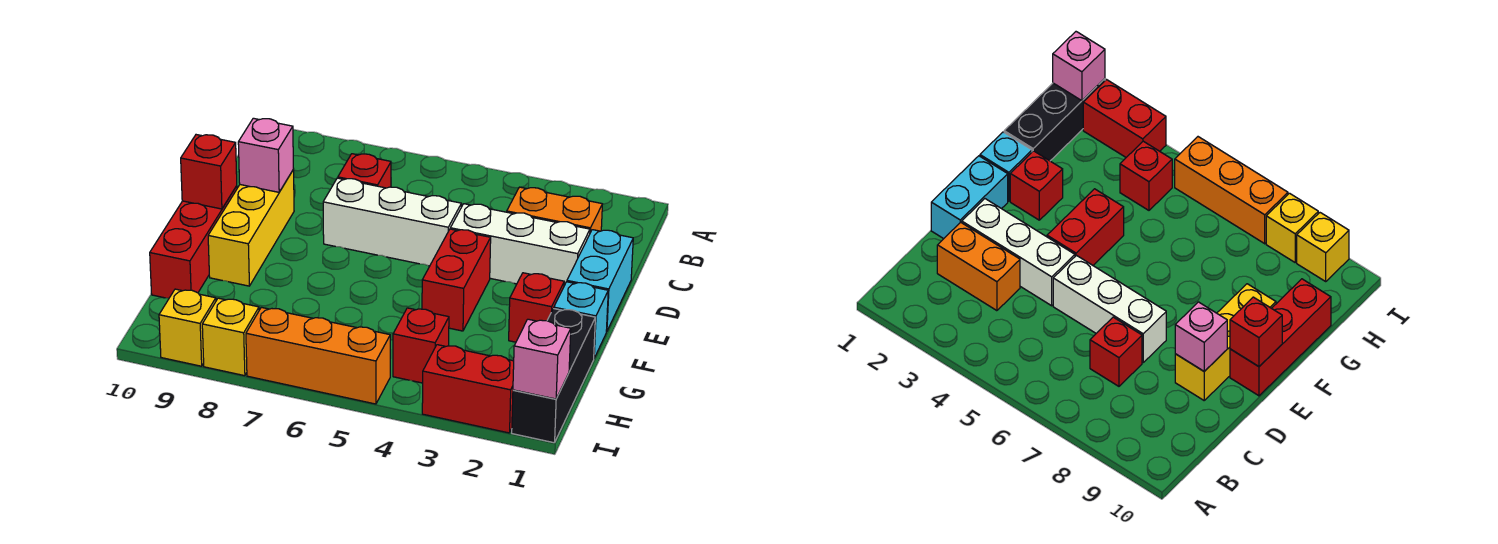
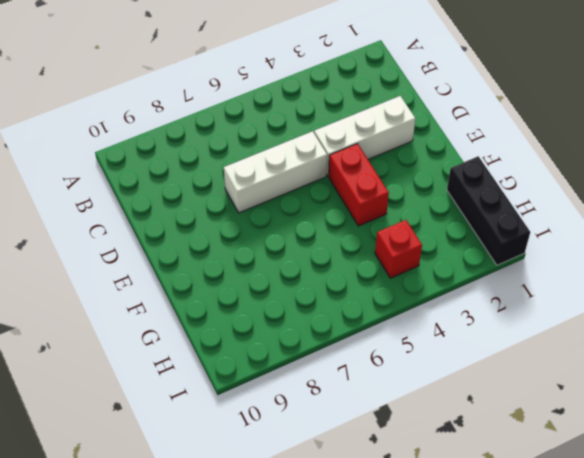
none -> orange brick C2:C3 level 1
none -> red brick C7 level 1
none -> cyan brick D1:E1 level 1

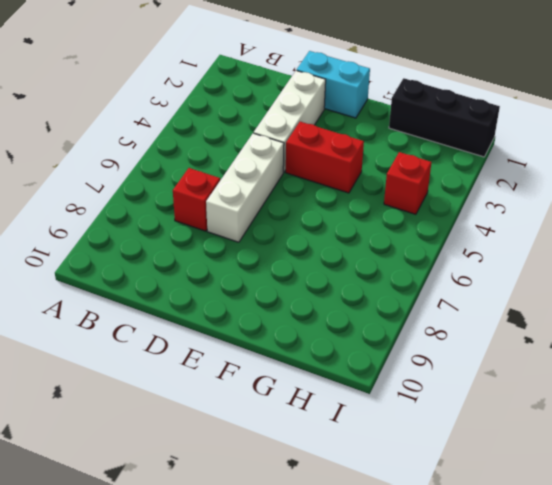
none -> orange brick C2:C3 level 1
none -> yellow brick D9:F9 level 1
none -> red brick E10:G10 level 1

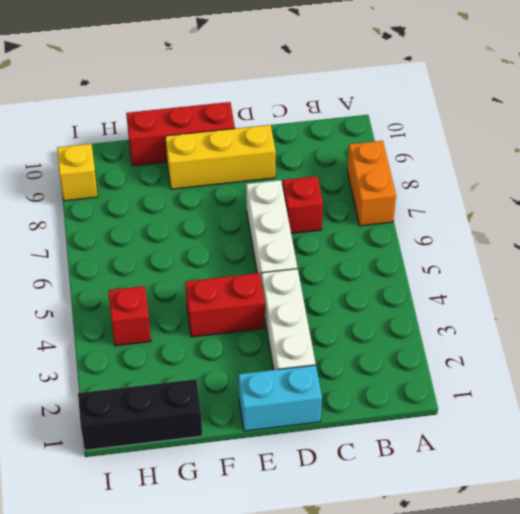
orange brick A7:A8 level 1 -> orange brick C2:C3 level 1
none -> cyan brick F1 level 1
none -> red brick F2 level 1
none -> red brick I2:I3 level 1

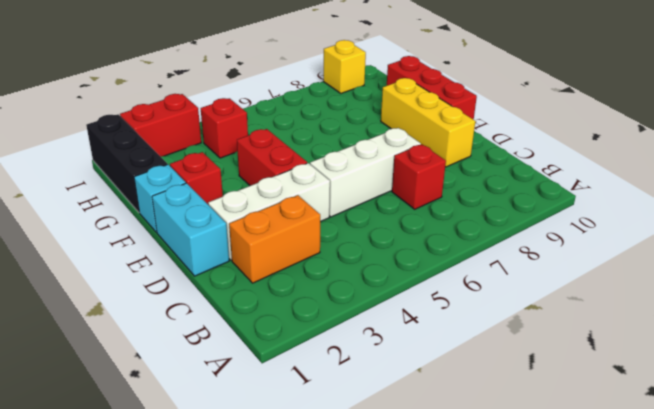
none -> orange brick I5:I7 level 1
none -> yellow brick I8 level 1
none -> pink brick D9 level 2

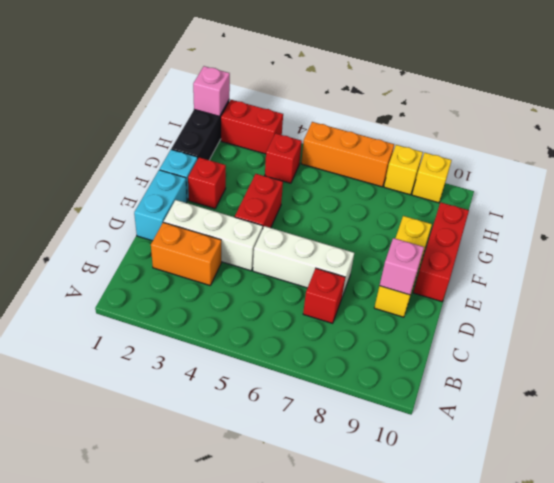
none -> red brick E10 level 2

